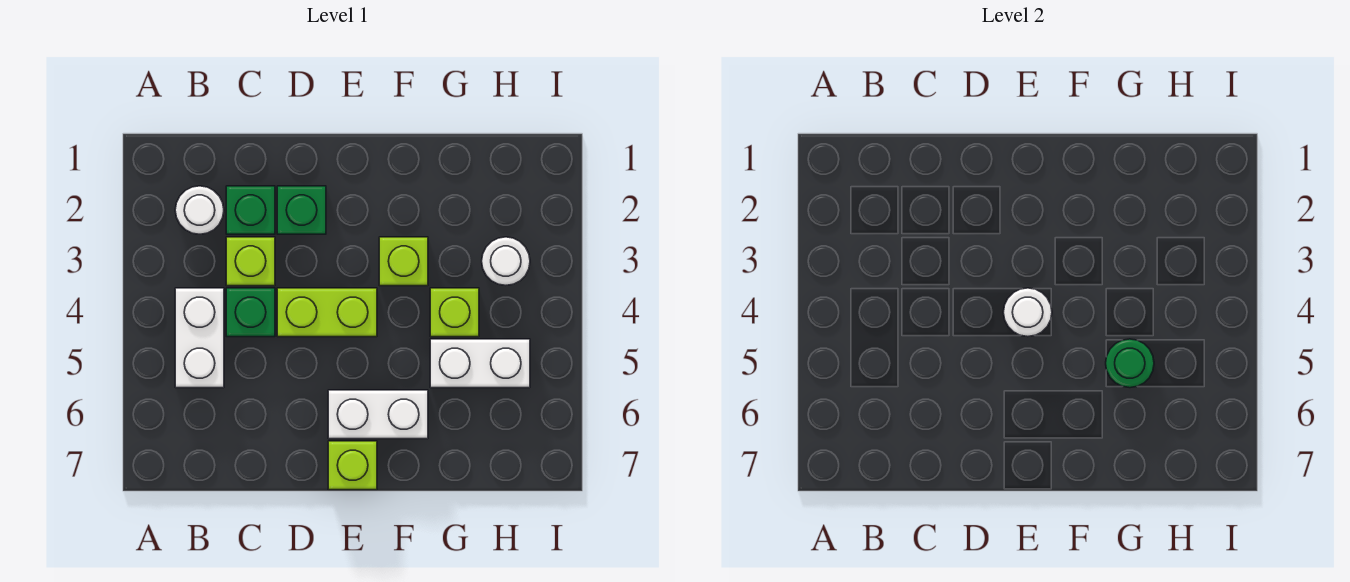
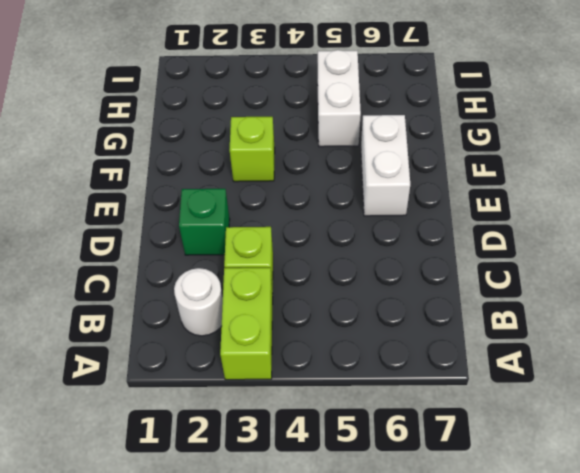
lime brick A3:B3 level 1 -> lime brick D4:E4 level 1
none -> white brick B4:B5 level 1
none -> green brick C2 level 1
none -> green brick C4 level 1

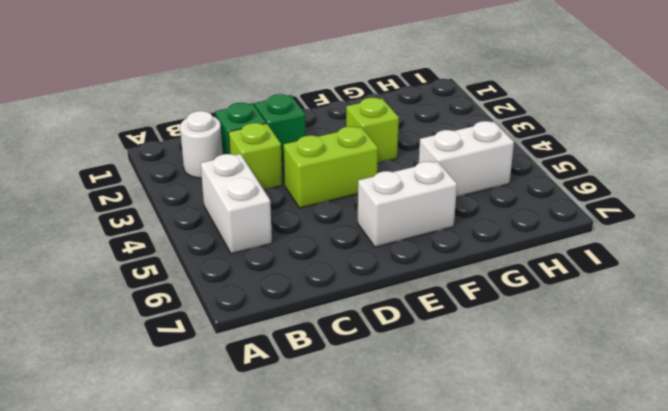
none -> green brick C4 level 1
none -> lime brick E7 level 1
none -> lime brick G4 level 1

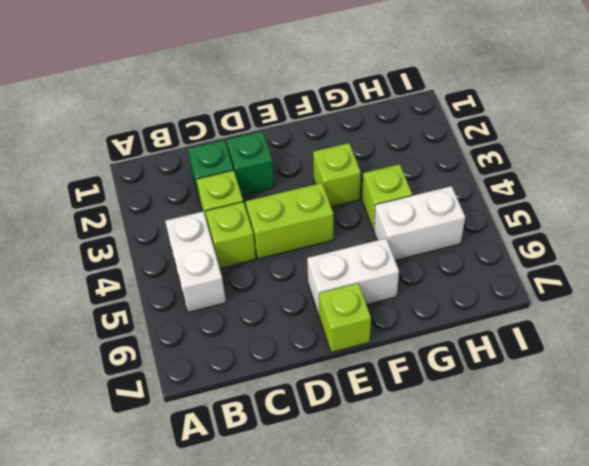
lime brick C4 level 1 -> green brick C4 level 1
none -> white round brick B2 level 1
none -> white round brick H3 level 1
none -> white round brick E4 level 2

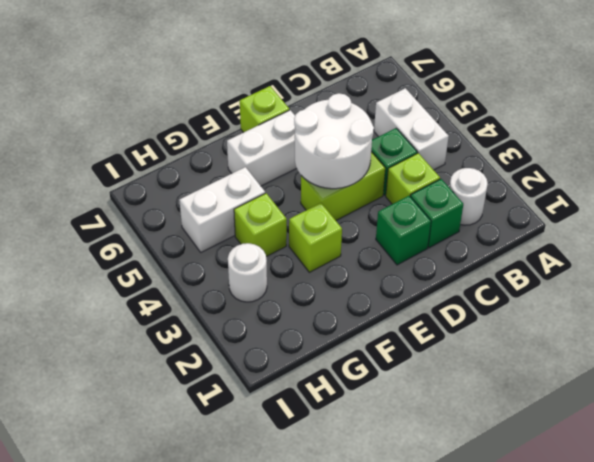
white round brick D4:E5 level 2 -> white round brick E4 level 2
none -> green round brick G5 level 2

